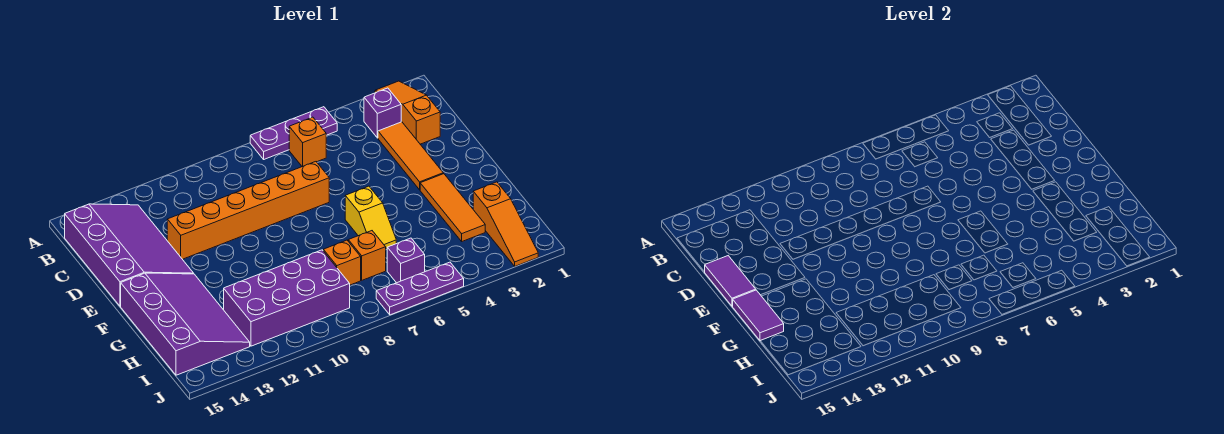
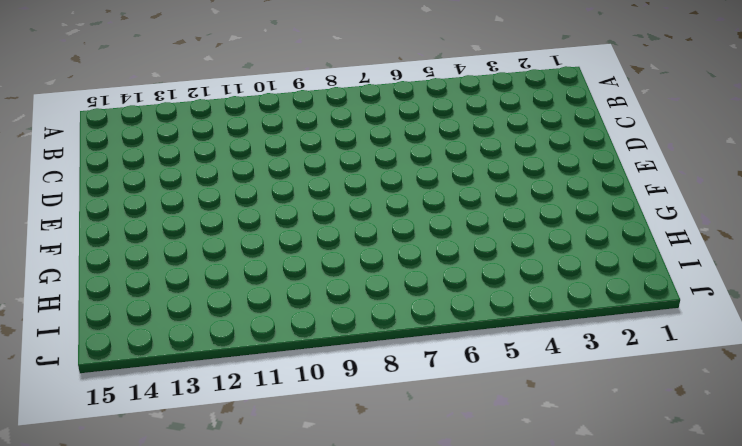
none -> orange slope A2:C2 level 1 top C
none -> purple plate A5:A7 level 1
none -> purple brick B3 level 1

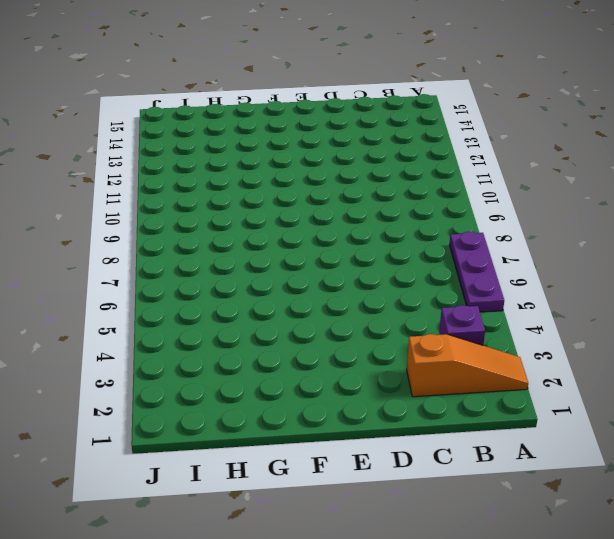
none -> orange brick B6 level 1
none -> purple slope B13:E15 level 1 top 15
none -> orange tile C3:E3 level 1

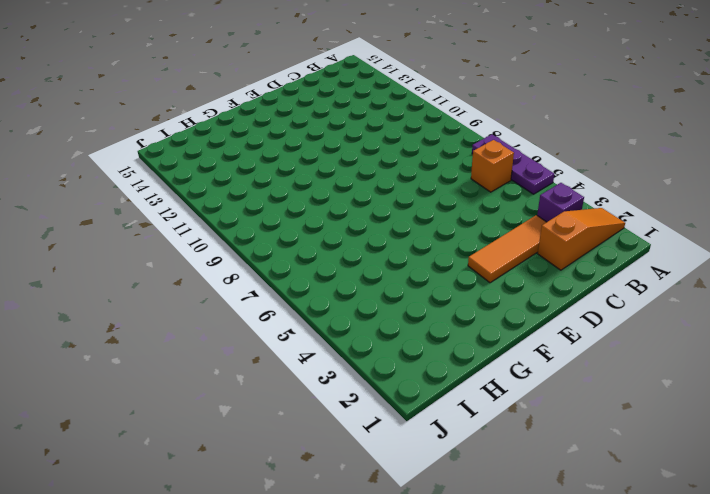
none -> purple slope B13:E15 level 1 top 15
none -> orange brick D7:D12 level 1
none -> orange tile F3:H3 level 1

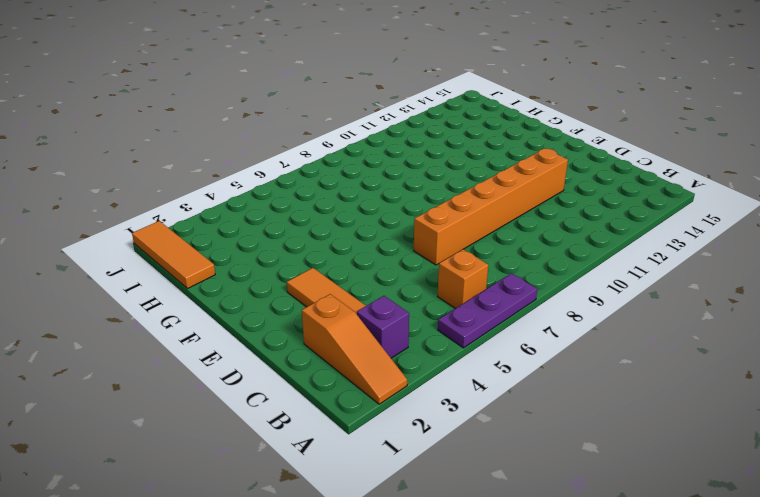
orange tile H1:J1 level 1 -> orange tile F3:H3 level 1
none -> purple slope B13:E15 level 1 top 15
none -> yellow slope F6:G6 level 1 top F
none -> purple slope F13:I15 level 1 top 15

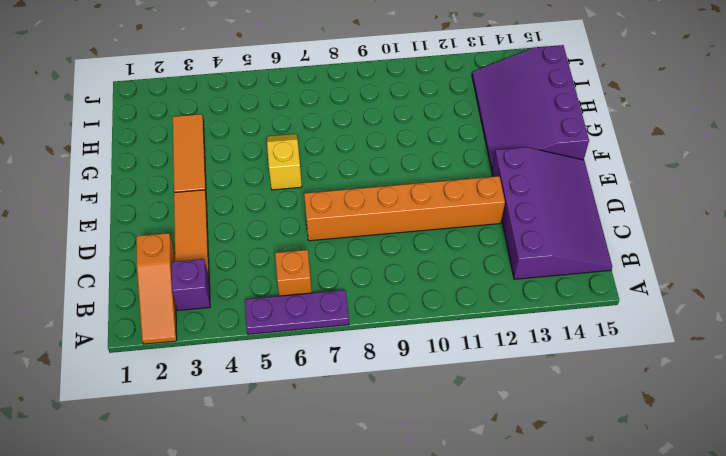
purple slope B13:E15 level 1 top 13 -> purple slope B13:E15 level 1 top 15
none -> orange slope H2:J2 level 1 top H
none -> orange brick H7 level 1
none -> orange brick H8 level 1

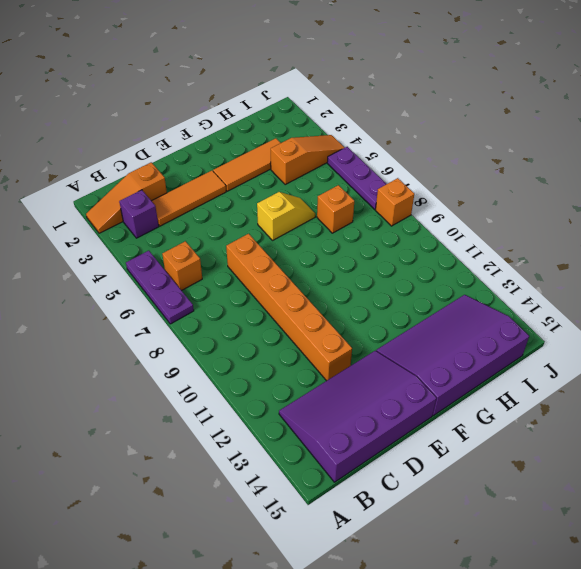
orange slope H4:J4 level 1 top H -> orange slope H2:J2 level 1 top H
orange brick J8 level 1 -> orange brick H8 level 1
none -> purple brick H9:I12 level 1
none -> purple brick I6 level 1
none -> purple tile D15:E15 level 2

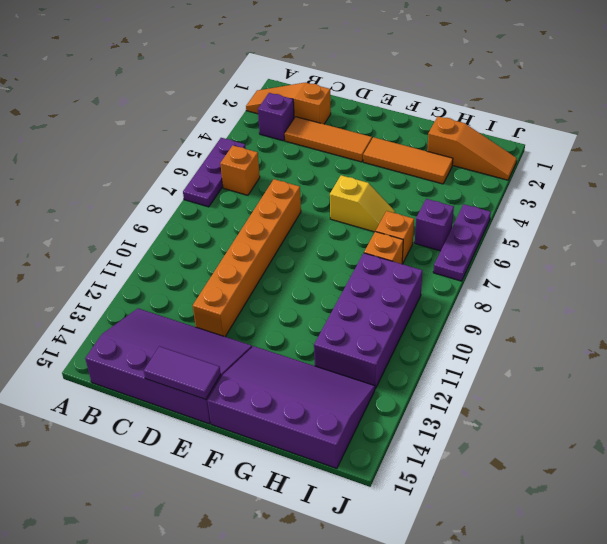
none -> purple tile F15:G15 level 2

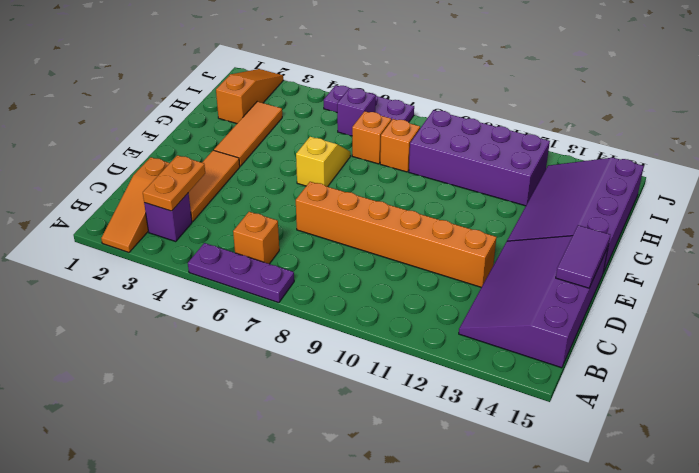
orange plate B3:C3 level 2 -> none
none -> purple tile F15:G15 level 2

